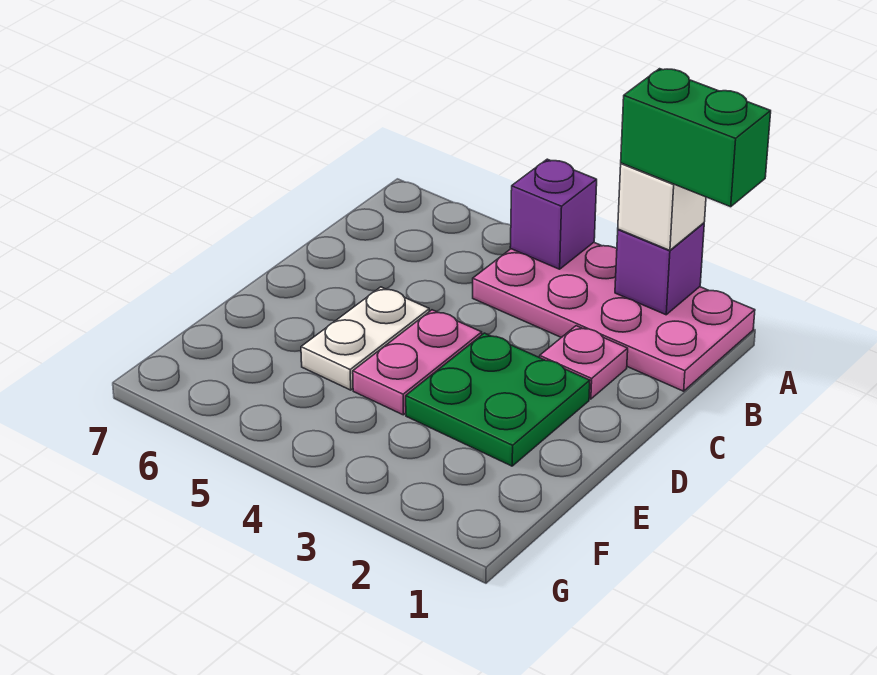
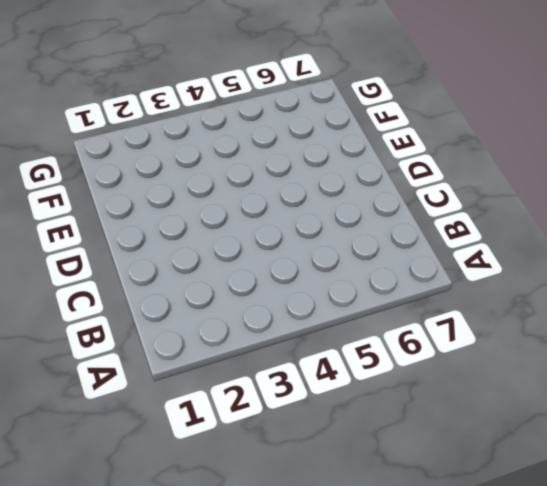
none -> pink plate A1:B4 level 1
none -> pink plate C2 level 1

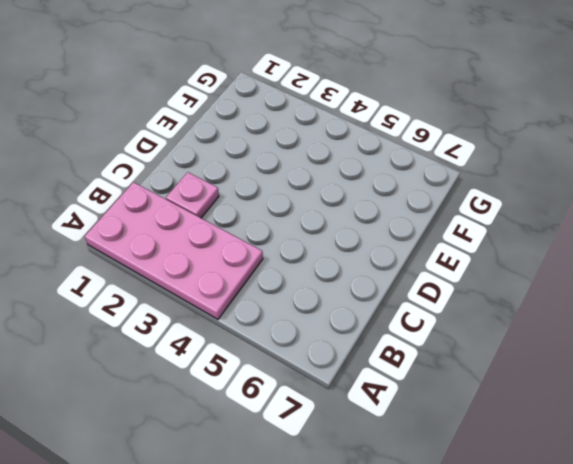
none -> green plate D2:E3 level 1
none -> pink plate D4:E4 level 1

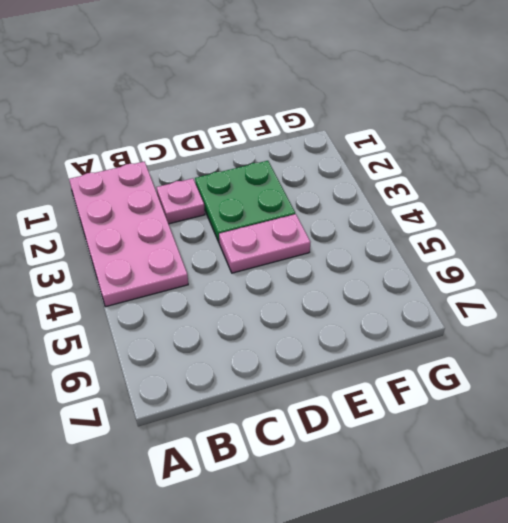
none -> white plate D5:E5 level 1
none -> purple brick A2 level 2

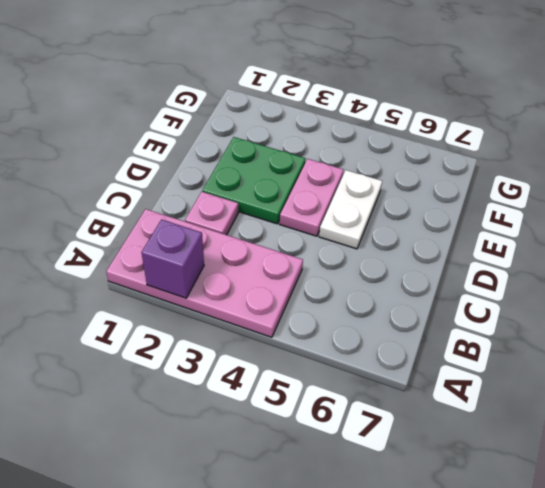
none -> purple brick A4 level 2
none -> white brick A2 level 3

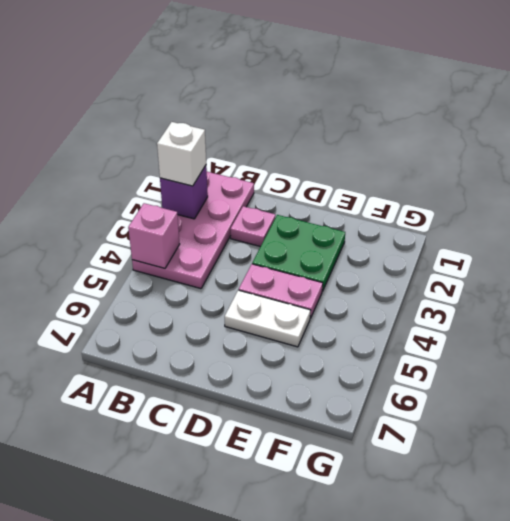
pink brick A4 level 2 -> purple brick A4 level 2
none -> green brick A1:A2 level 4

